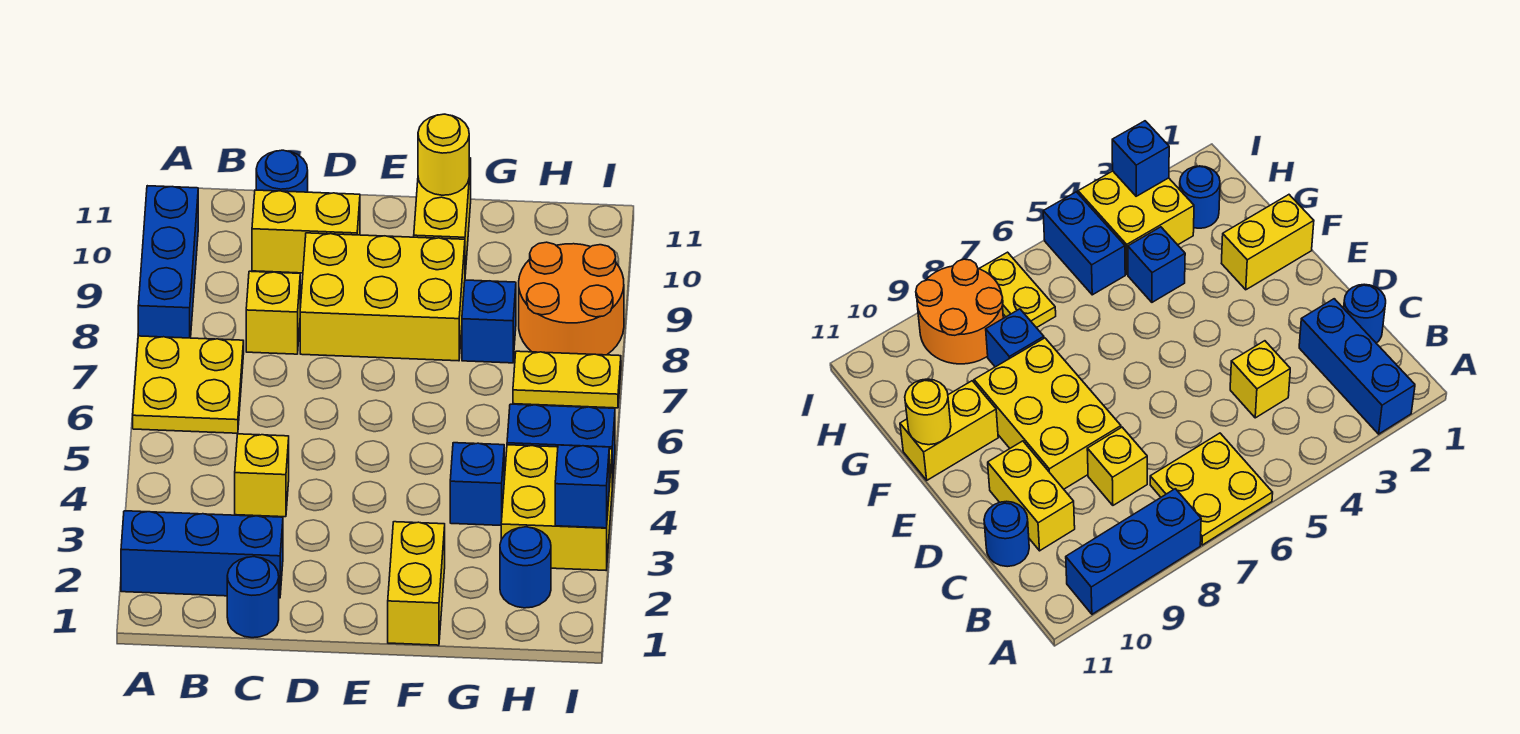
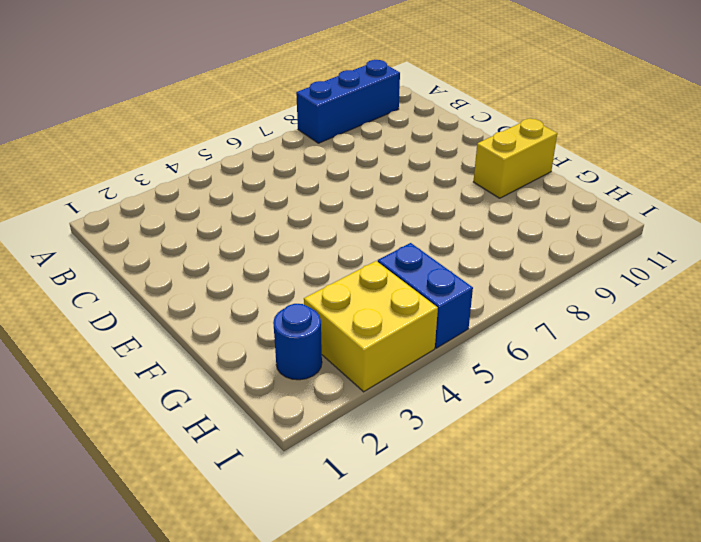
none -> blue brick A2:C2 level 1
none -> yellow plate A6:B7 level 1
none -> blue round brick C1 level 1

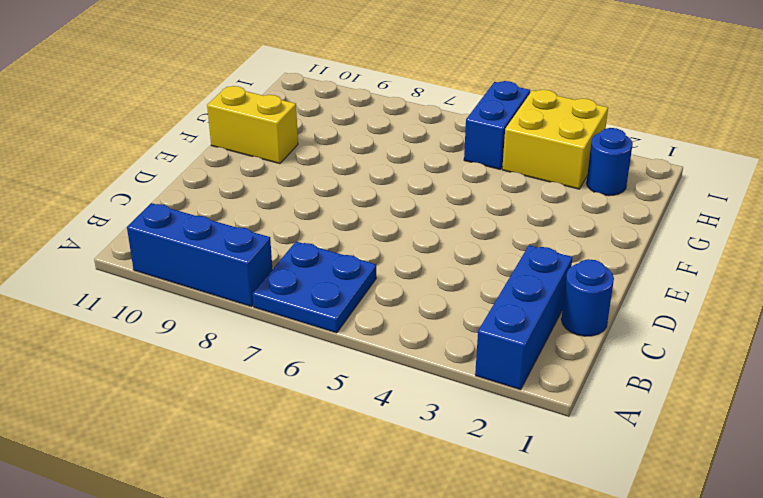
blue plate A6:B7 level 1 -> yellow plate A6:B7 level 1
none -> yellow brick C4 level 1
none -> yellow brick C8 level 1
none -> yellow brick C10:D10 level 1

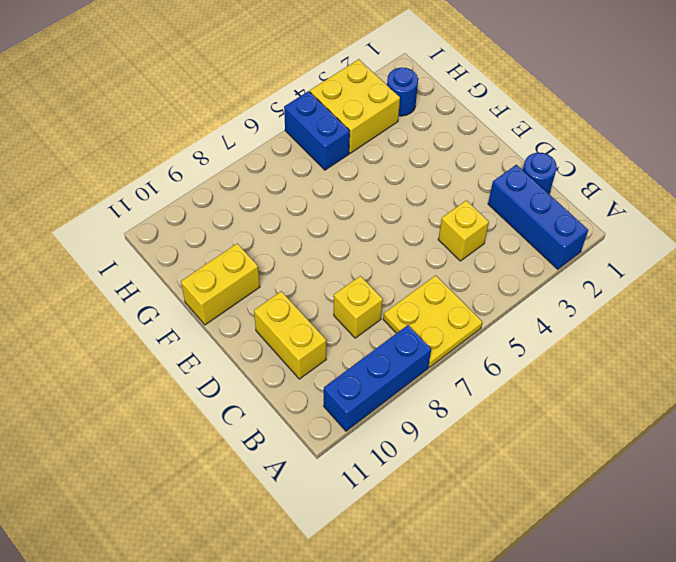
none -> blue round brick C11 level 1
none -> yellow brick D8:F9 level 1
none -> yellow brick F1:F2 level 1

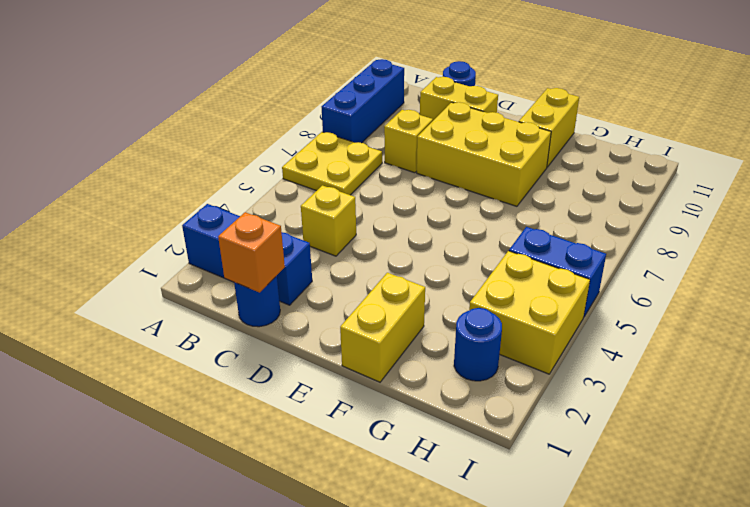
orange brick C1 level 2 -> none
none -> blue brick G4 level 1
none -> blue brick G8 level 1
none -> yellow plate H7:I7 level 1

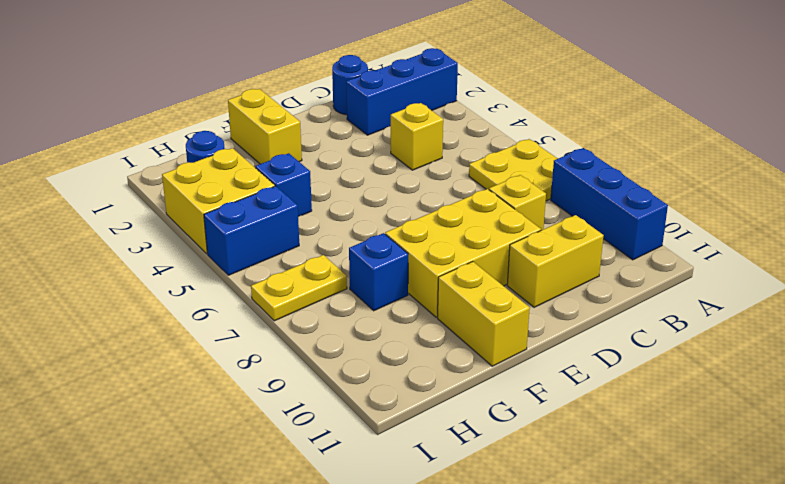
none -> blue round brick C11 level 1
none -> orange round brick H8:I9 level 1
none -> yellow round brick F11 level 2

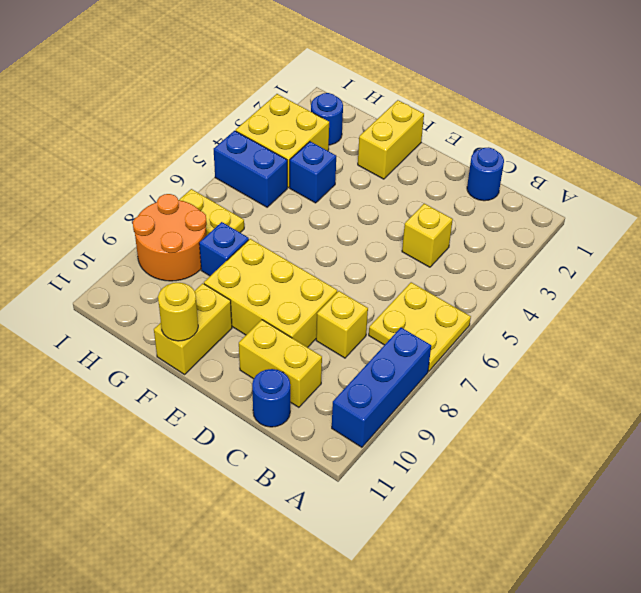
none -> blue brick A2:C2 level 1
none -> blue brick I3 level 2

